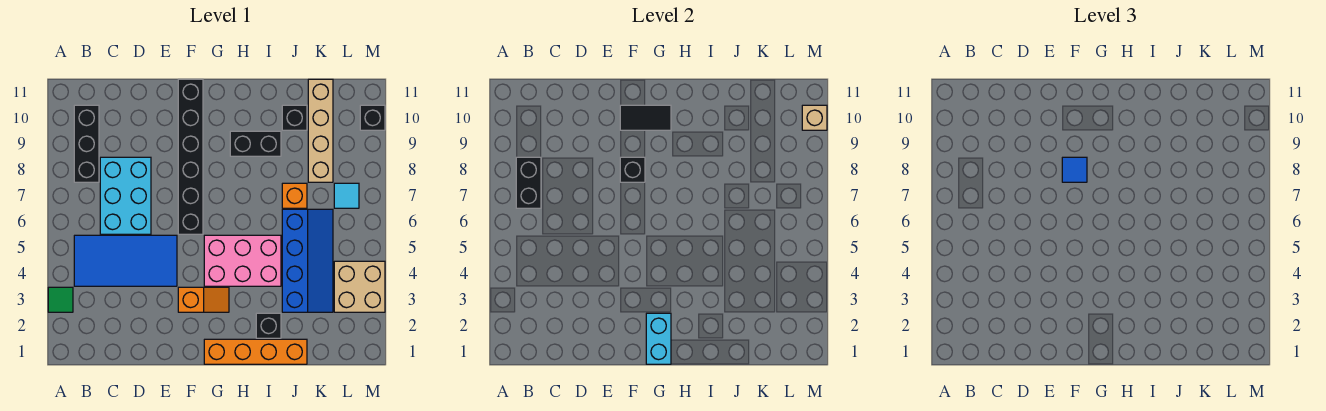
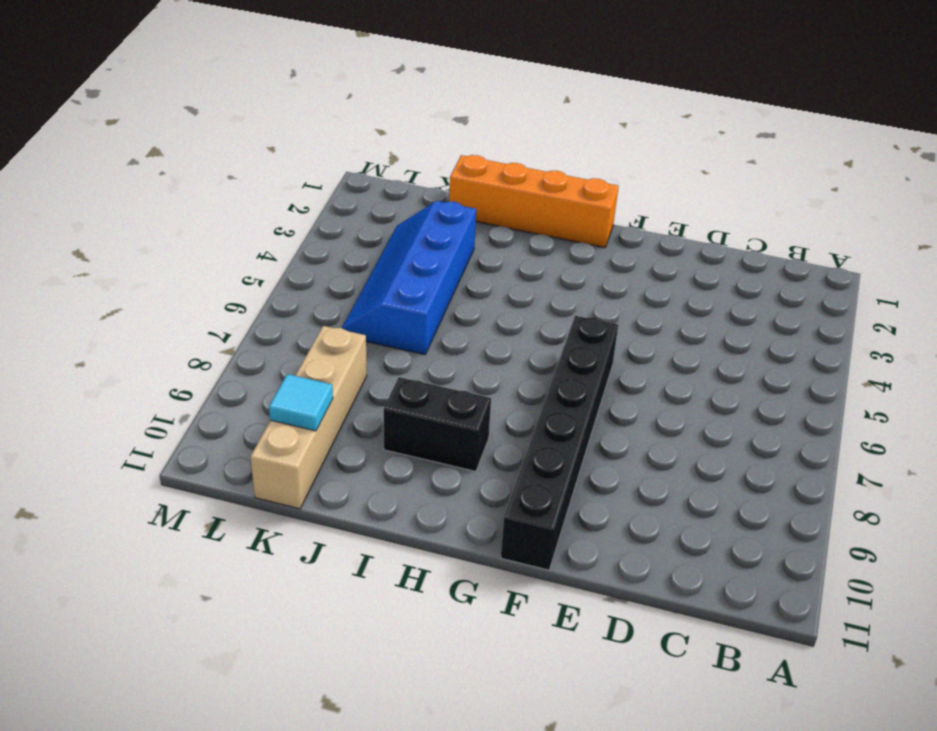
cyan tile K10 level 2 -> cyan tile L7 level 1
none -> green tile A3 level 1
none -> blue tile B4:E5 level 1
none -> black brick B8:B10 level 1

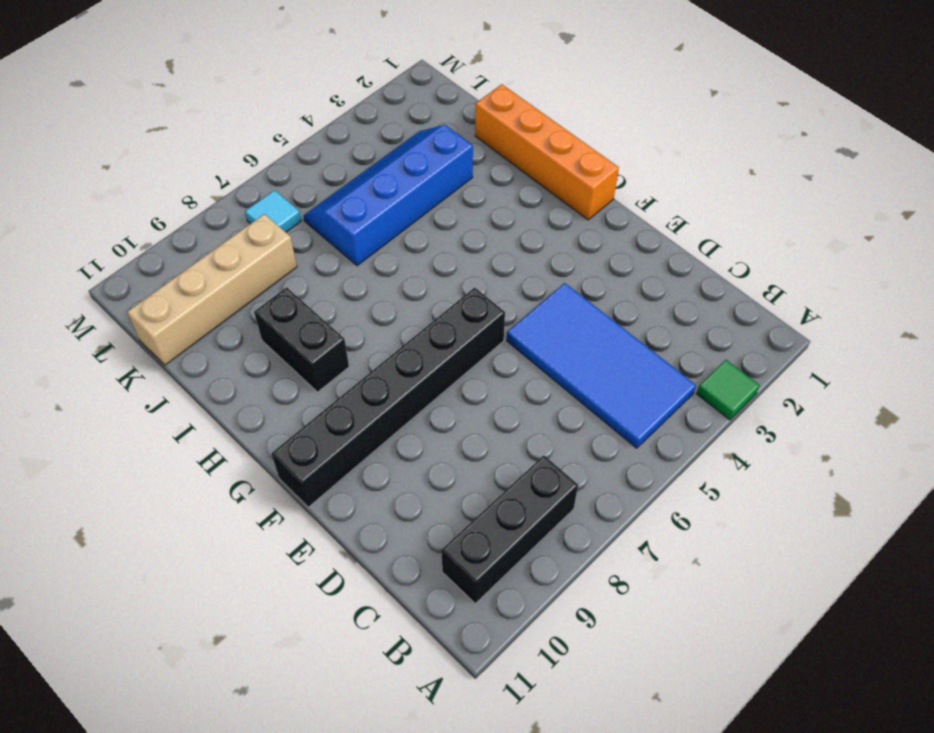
none -> cyan brick C6:D8 level 1
none -> orange slope F3:G3 level 1 top F
none -> pink brick G4:I5 level 1

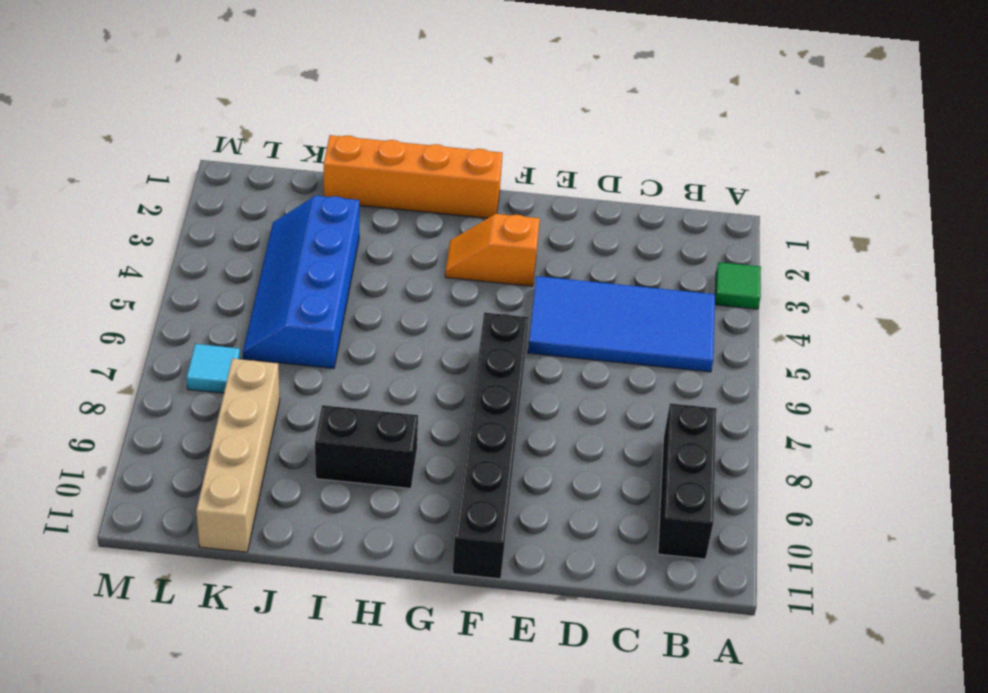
none -> cyan brick C6:D8 level 1
none -> pink brick G4:I5 level 1
none -> black brick I2 level 1

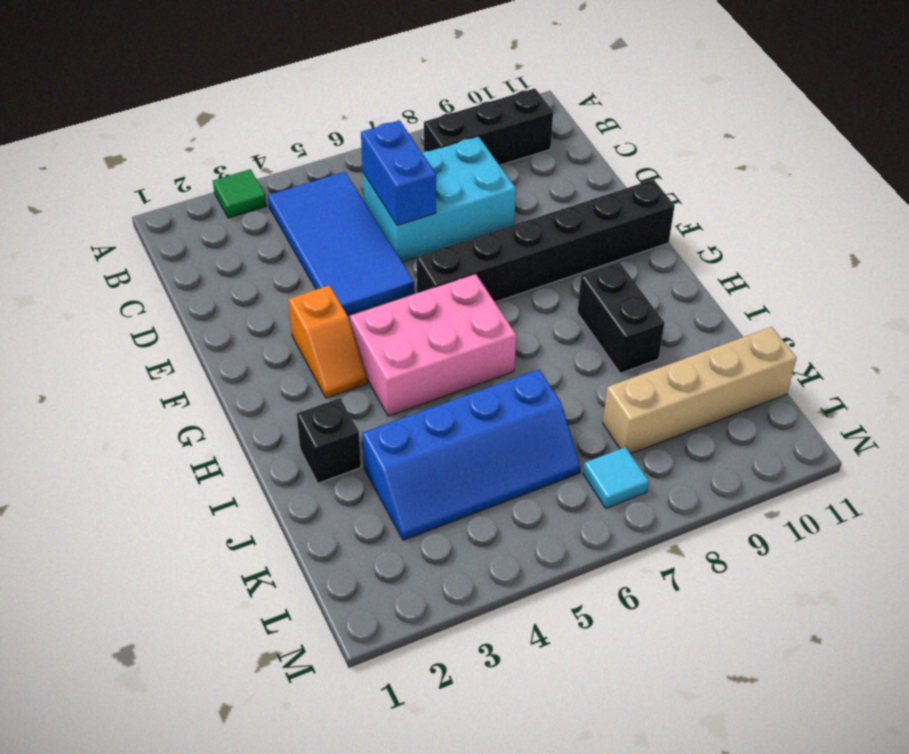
blue brick C6:D6 level 2 -> none
pink brick G4:H6 level 1 -> pink brick G4:I5 level 1
none -> orange brick G1:J1 level 1
none -> orange brick J7 level 1
none -> black brick J10 level 1

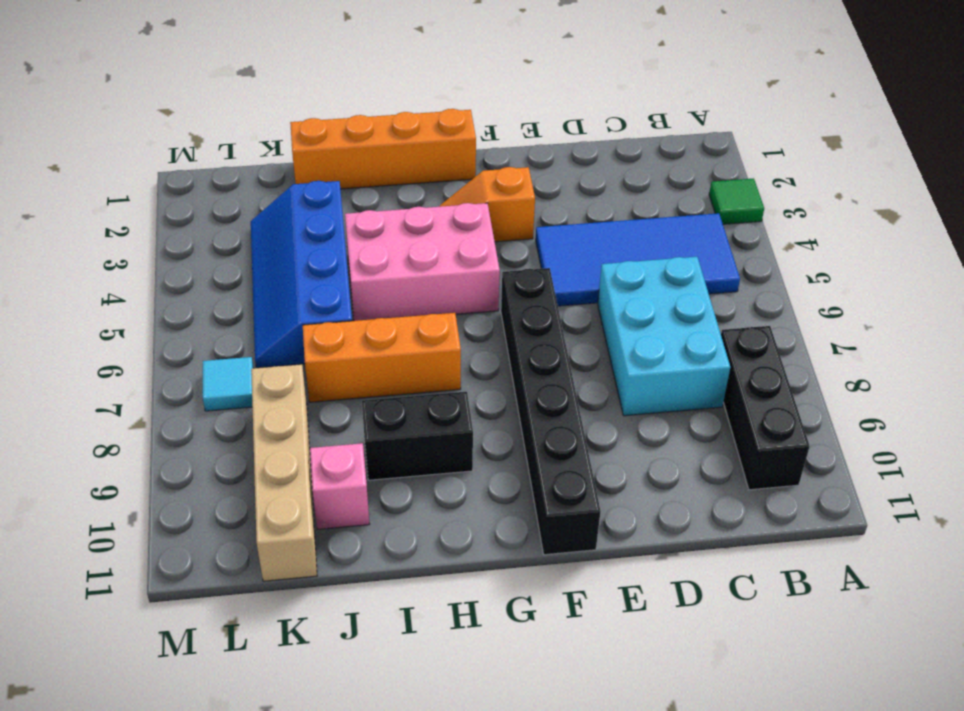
orange brick H7:J7 level 1 -> orange brick J7 level 1
pink brick J10 level 1 -> black brick J10 level 1
none -> black brick I2 level 1
none -> tan brick L3:M4 level 1
none -> black brick M10 level 1

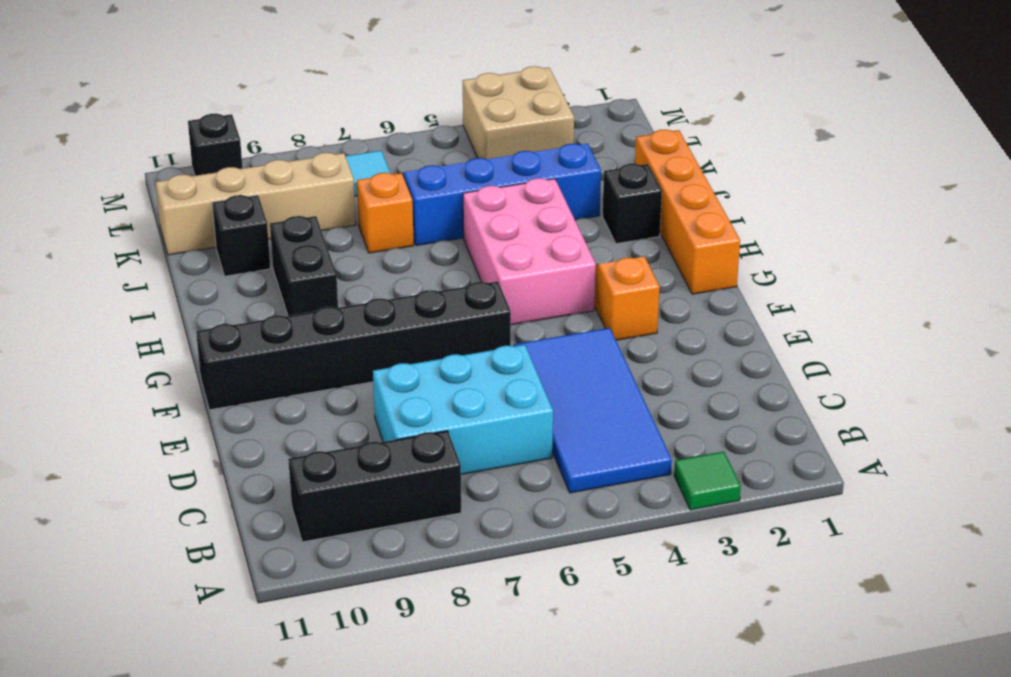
none -> black brick B7:B8 level 2
none -> black brick F8 level 2
none -> black tile F10:G10 level 2

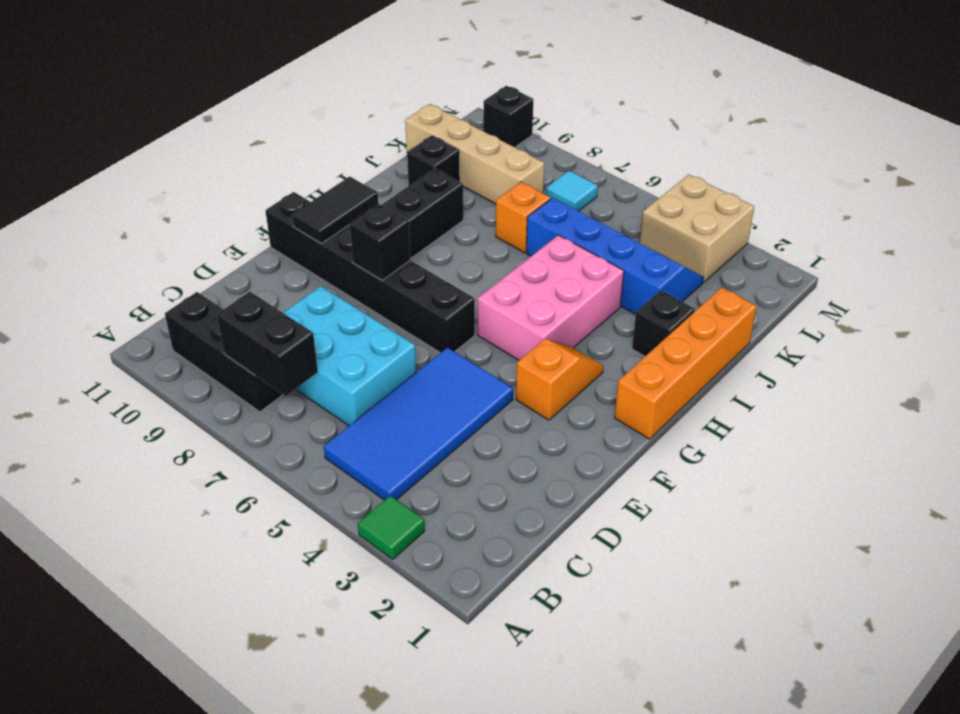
none -> cyan brick G1:G2 level 2
none -> tan brick M10 level 2
none -> blue tile F8 level 3

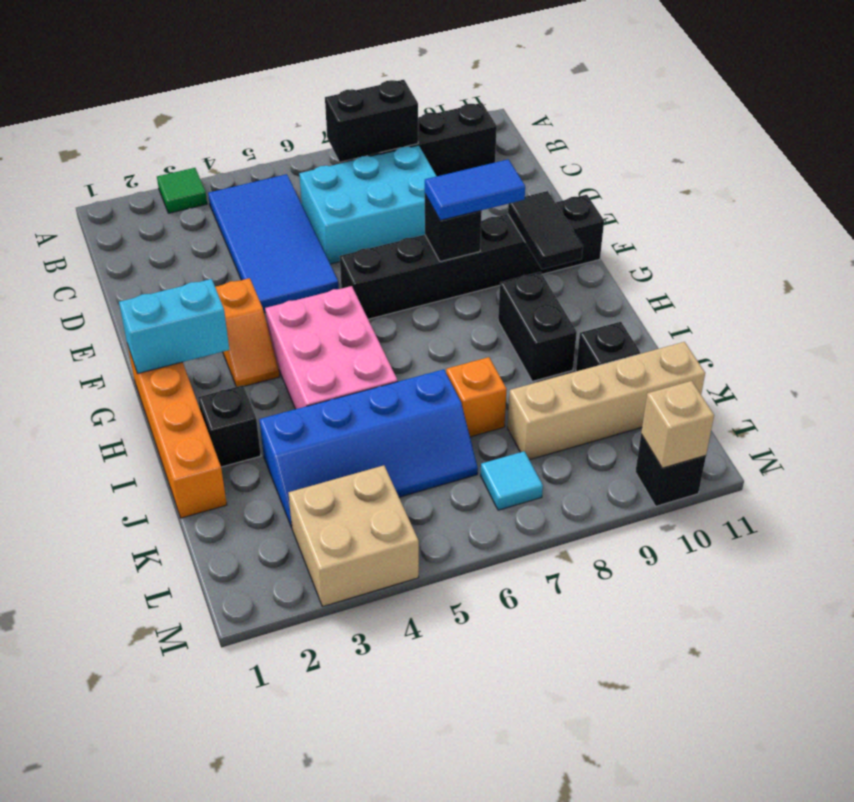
blue tile F8:F9 level 3 -> blue tile F8 level 3

